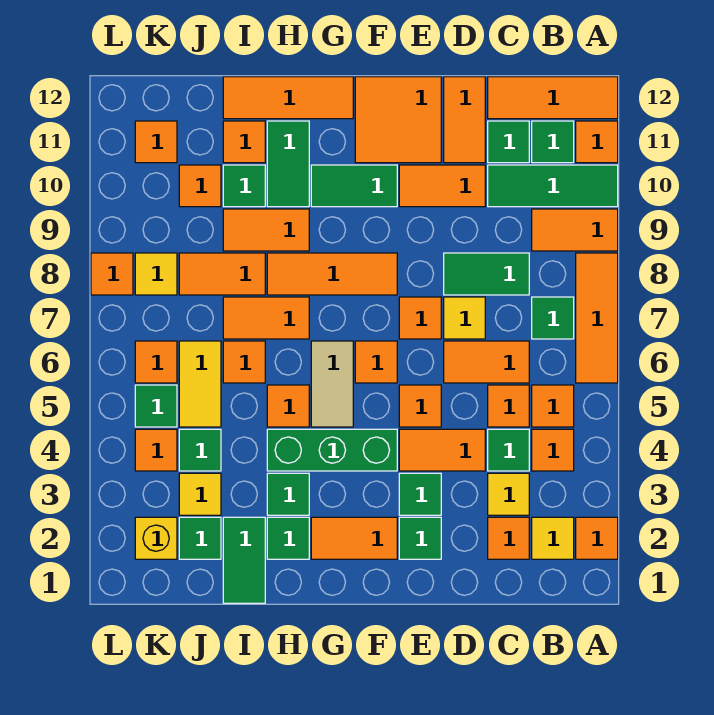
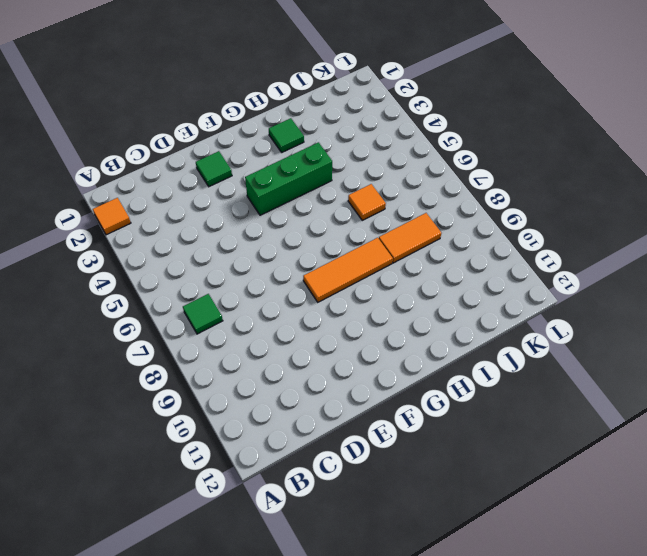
none -> orange tile A6:A8 level 1
none -> orange tile A9:B9 level 1
none -> green tile A10:C10 level 1
none -> orange tile A11 level 1

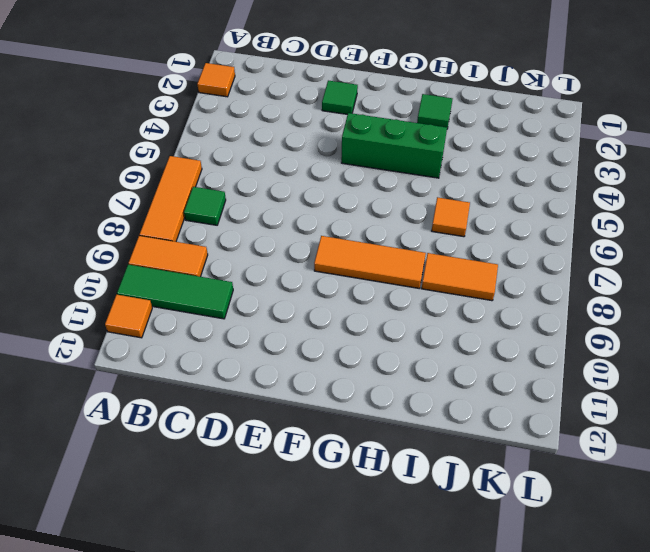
none -> orange tile A12:C12 level 1
none -> yellow tile B2 level 1
none -> orange tile B4 level 1
none -> orange tile B5 level 1

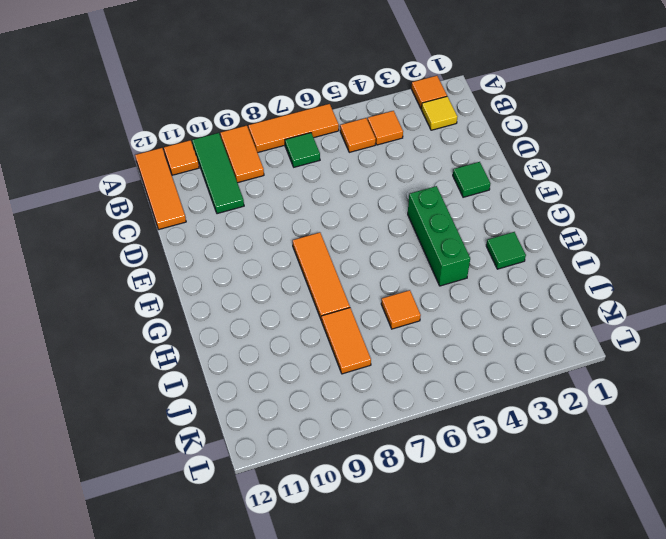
none -> green tile B11 level 1
none -> orange tile C2 level 1
none -> yellow tile C3 level 1
none -> green tile C4 level 1

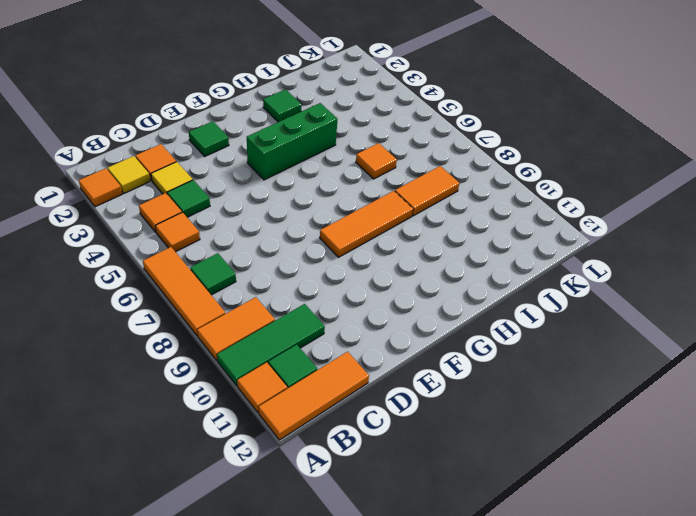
none -> orange tile C5 level 1
none -> orange tile C6:D6 level 1
none -> green tile C8:D8 level 1
none -> green tile C11 level 1

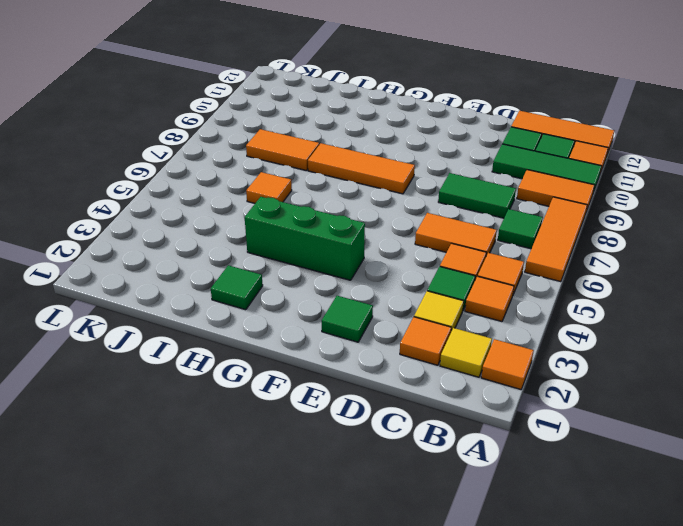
none -> orange tile D4:E4 level 1
none -> yellow tile D7 level 1
none -> orange tile D10:E10 level 1
none -> orange tile D11:D12 level 1

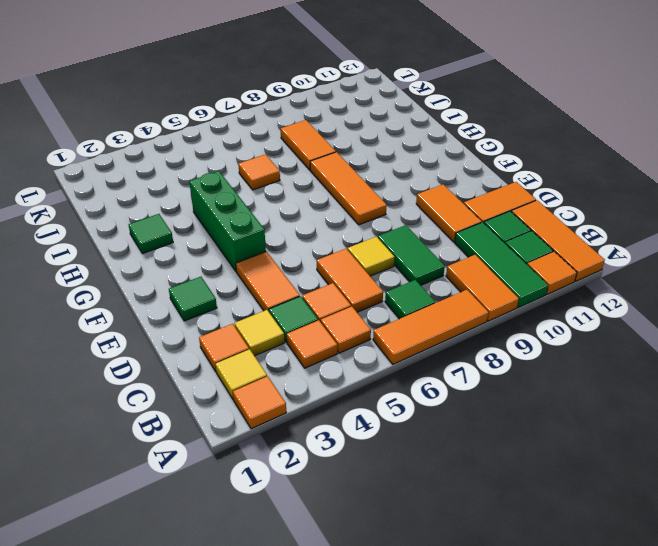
none -> green tile E3 level 1
none -> orange tile E5 level 1
none -> orange tile E7 level 1
none -> orange tile E11:F12 level 1

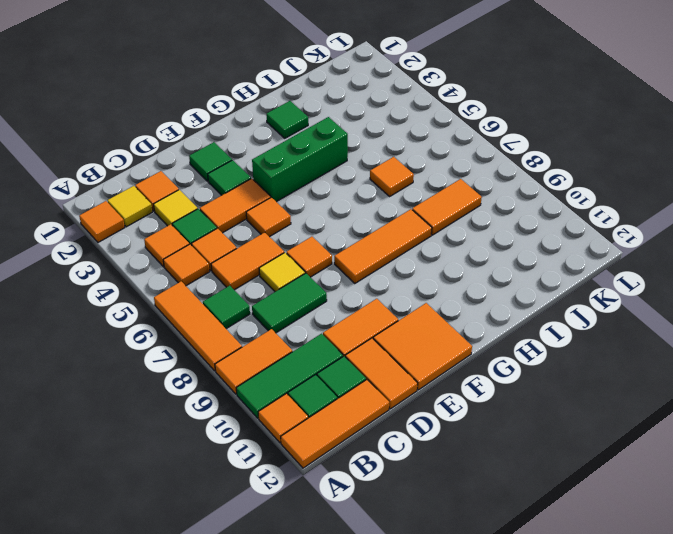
none -> orange tile F2:G2 level 1
none -> orange tile F6 level 1
none -> green tile F10:G10 level 1
none -> tan tile G5:G6 level 1

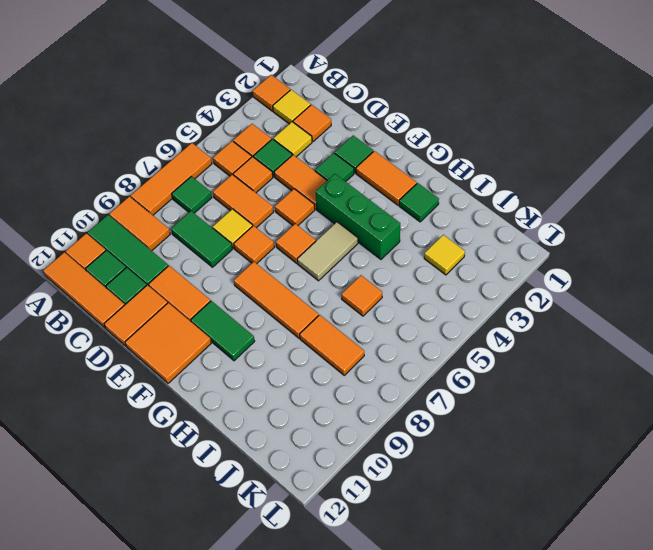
none -> orange tile G12:I12 level 1
none -> green tile H3 level 1
none -> orange tile H5 level 1
none -> orange tile H7:I7 level 1

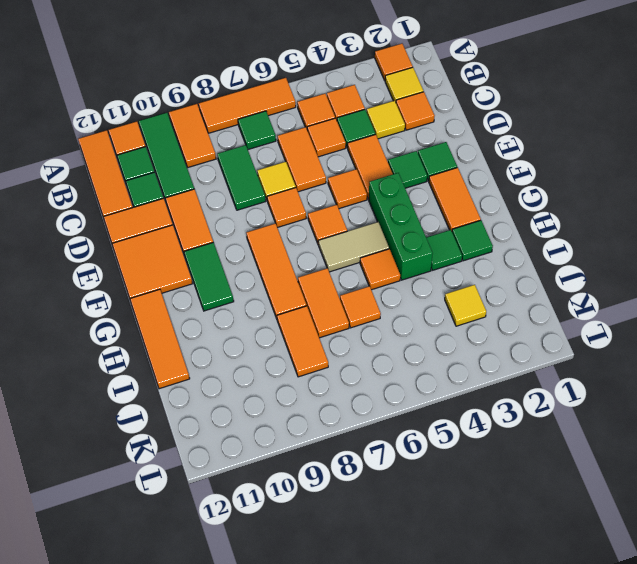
none -> orange tile H9:I9 level 1
none -> green tile H10:H11 level 1
none -> green tile I1:I2 level 1
none -> green tile I10 level 1

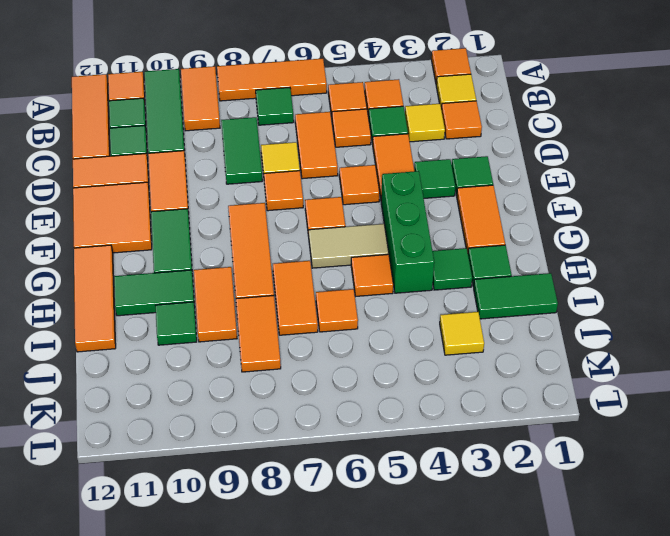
none -> orange tile I11 level 1
none -> green tile J2 level 1
none -> green tile J4 level 1
none -> yellow tile J5:J6 level 1

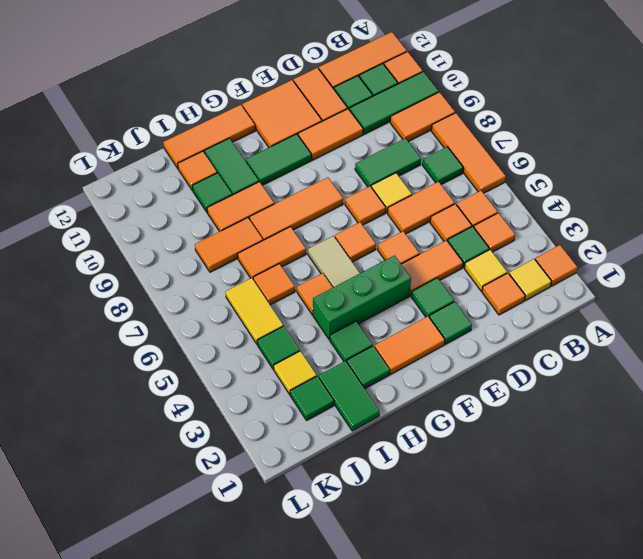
none -> orange tile J10 level 1
none -> yellow brick K2 level 1
none -> orange tile K4 level 1
none -> green tile K5 level 1

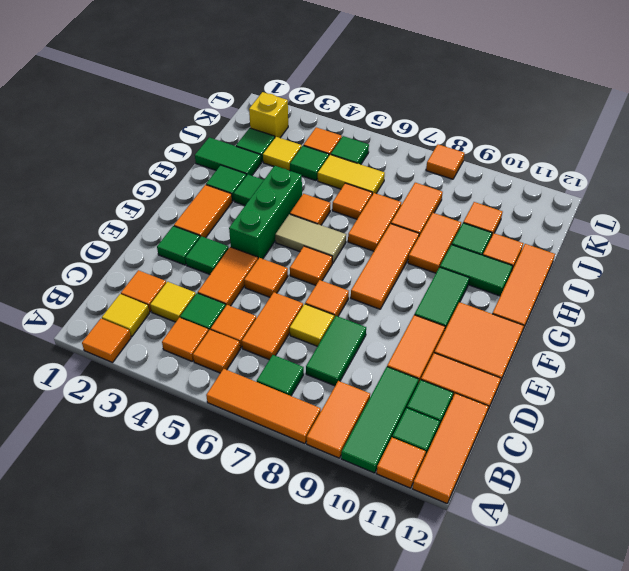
none -> orange tile K6 level 1
none -> yellow tile K8 level 1
none -> orange tile K11 level 1

